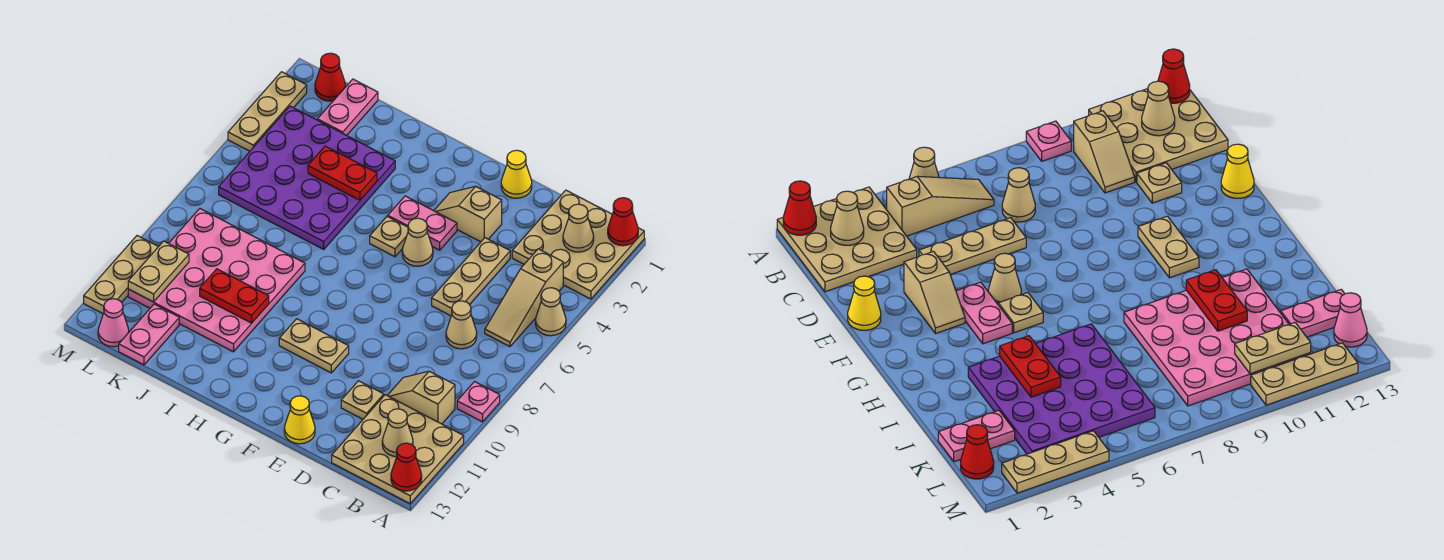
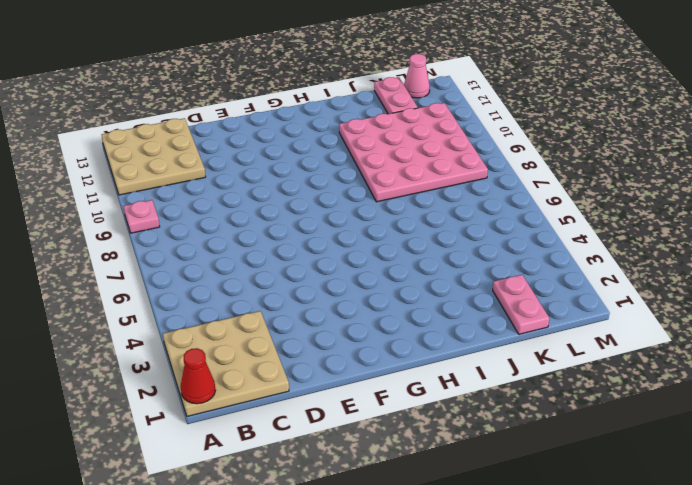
none -> tan cone A5 level 1
none -> tan slope B4:B6 level 1 top 4
none -> tan slope B10:C10 level 1 top B
none -> tan cone C7 level 1

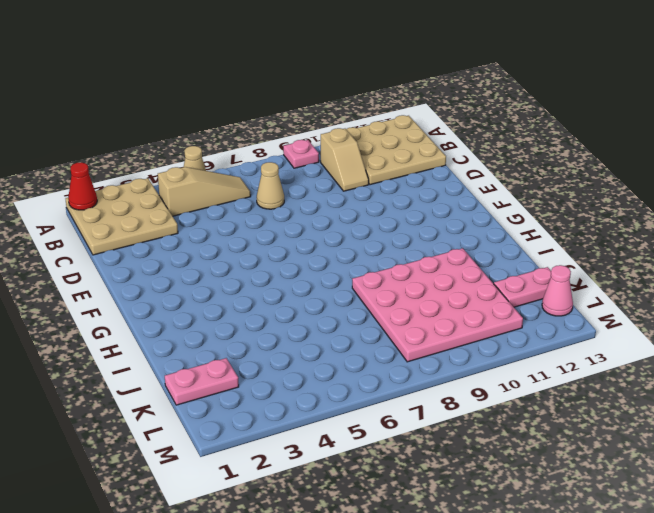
none -> tan plate D4:D6 level 1
none -> tan plate D11 level 1
none -> yellow cone E1 level 1
none -> tan slope E3:F3 level 1 top E

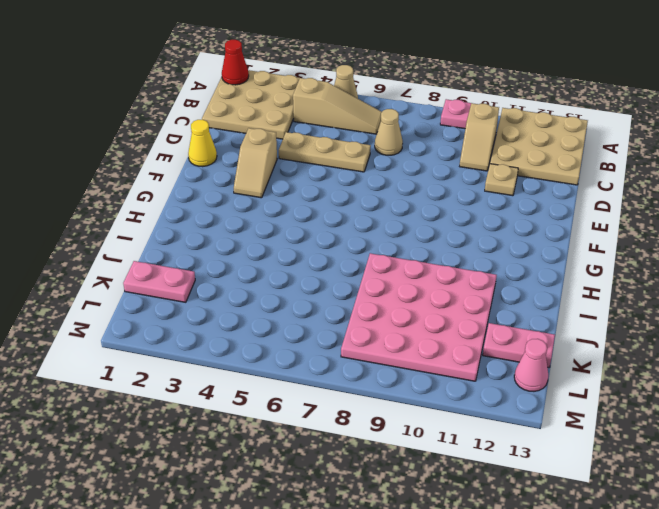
none -> yellow cone E13 level 1
none -> pink plate F4:G4 level 1
none -> tan cone F5 level 1
none -> tan plate F10:G10 level 1

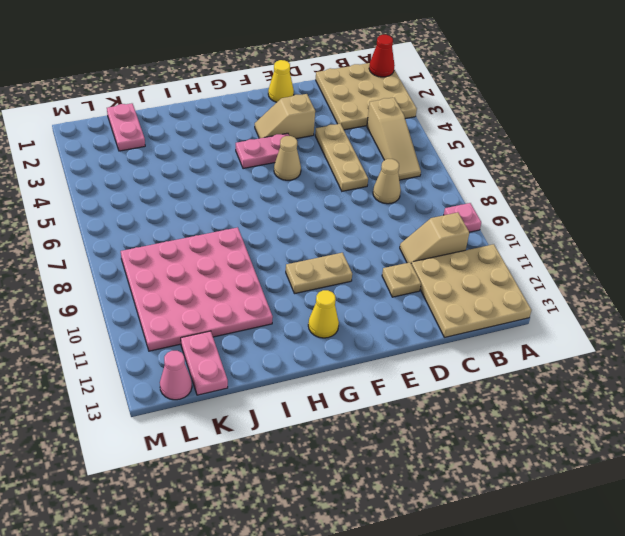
yellow cone G12 level 1 -> yellow cone E13 level 1
none -> tan cone A5 level 1
none -> tan plate G5 level 1
none -> purple plate I3:L6 level 1
none -> red cone L1 level 1

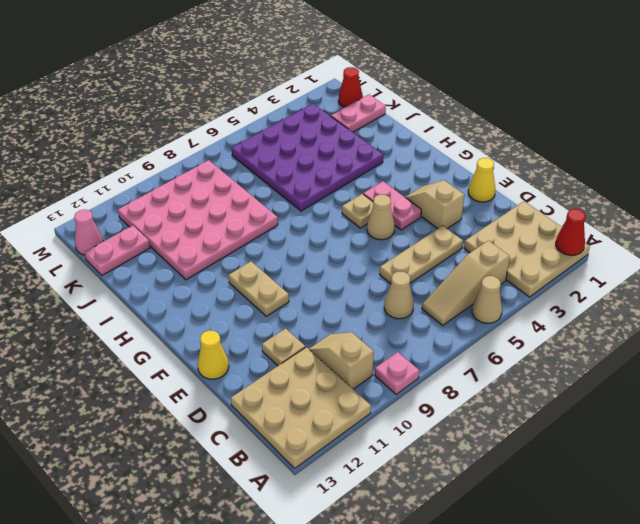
none -> tan plate M2:M4 level 1
none -> tan plate M10:M12 level 1
none -> red cone A13 level 2
none -> tan cone B2 level 2

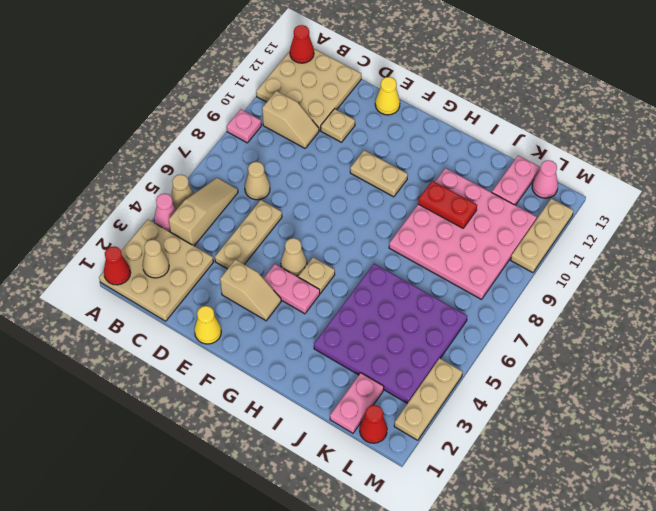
pink cone A4 level 1 -> none
none -> tan cone B12 level 2
none -> red plate I4:J4 level 2
none -> tan plate L10:L11 level 2

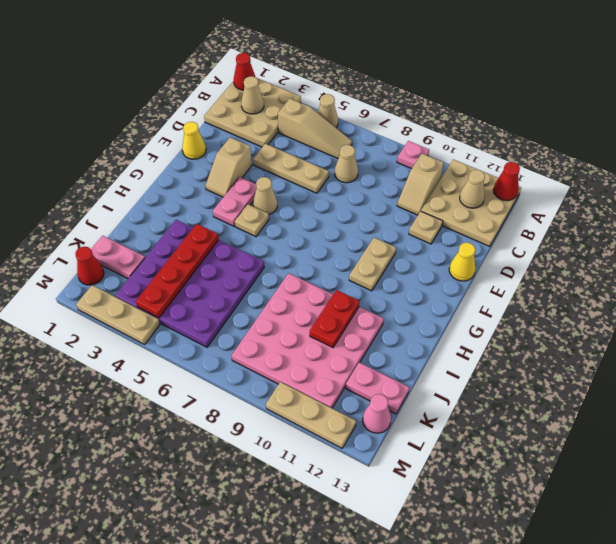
red plate I4:L4 level 2 -> red plate I4:J4 level 2
none -> tan plate L10:L11 level 2

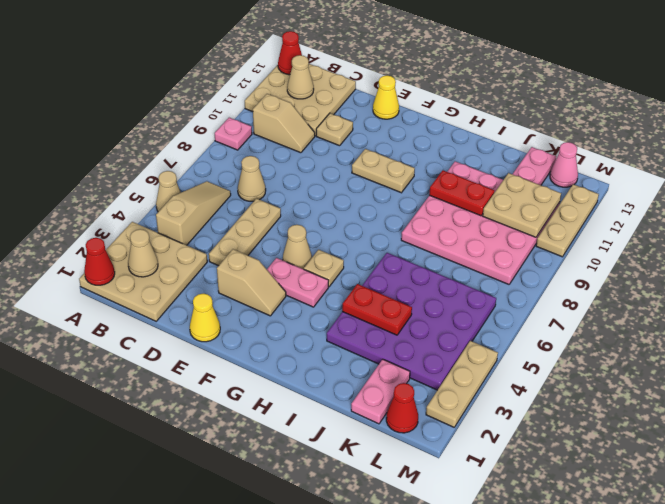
tan plate K10:L11 level 2 -> tan plate L10:L11 level 2

